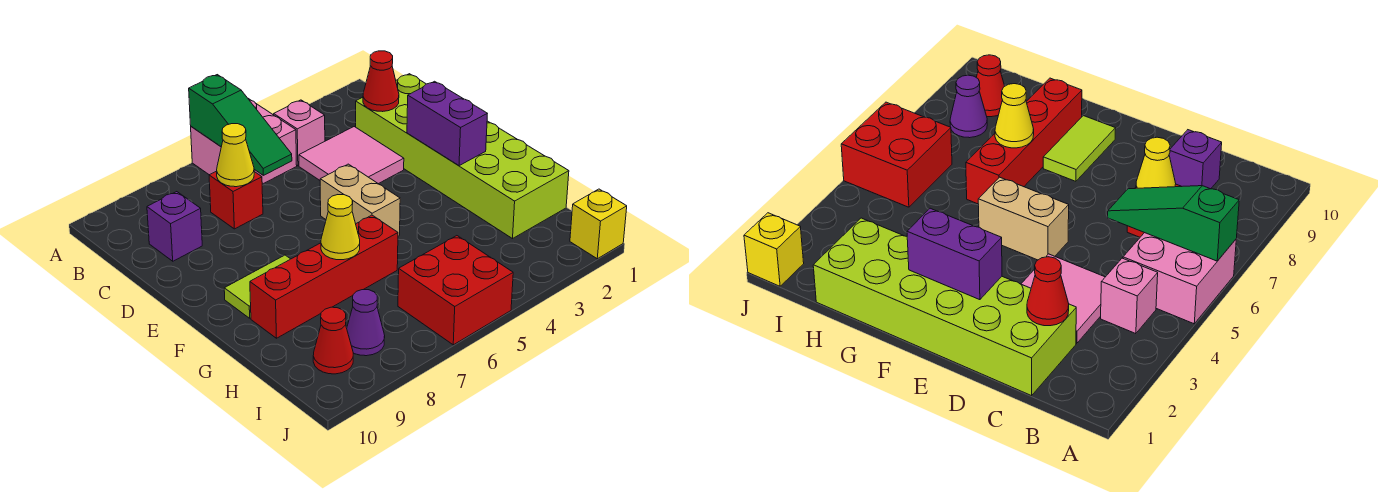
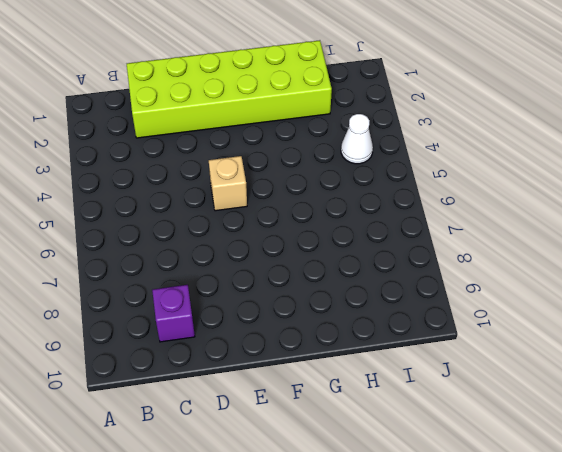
tan brick E5 level 1 -> tan brick E5:F5 level 1
white cone I4 level 1 -> none
none -> pink brick A5:B6 level 1
none -> pink brick B4 level 1
none -> pink tile C3:D4 level 1

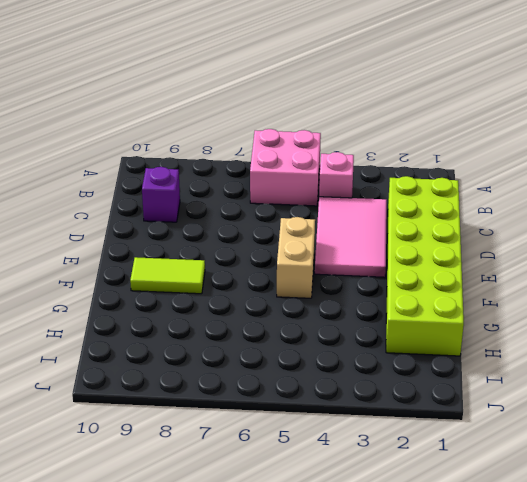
pink tile C3:E4 level 1 -> pink tile C3:D4 level 1
none -> red brick C7 level 1
none -> red brick G6:G9 level 1
none -> red brick I5:J6 level 1

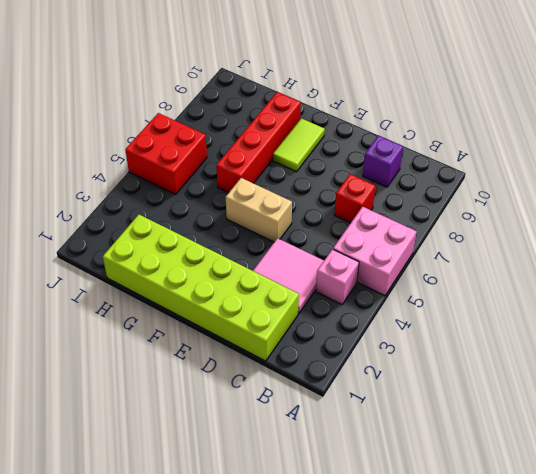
none -> purple cone I8 level 1
none -> red cone I9 level 1
none -> yellow brick J1 level 1

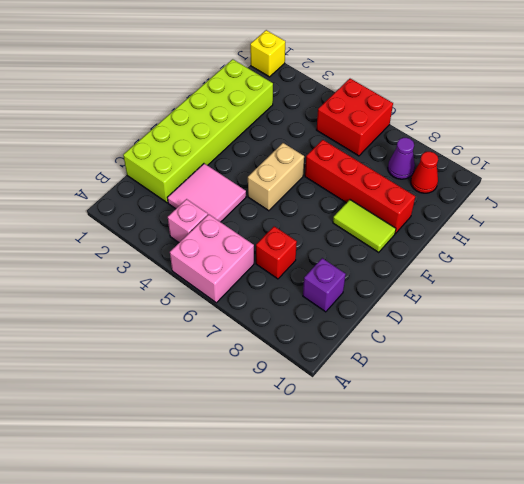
none -> green slope A6:C6 level 2 top A
none -> red cone C2 level 2
none -> yellow cone C7 level 2

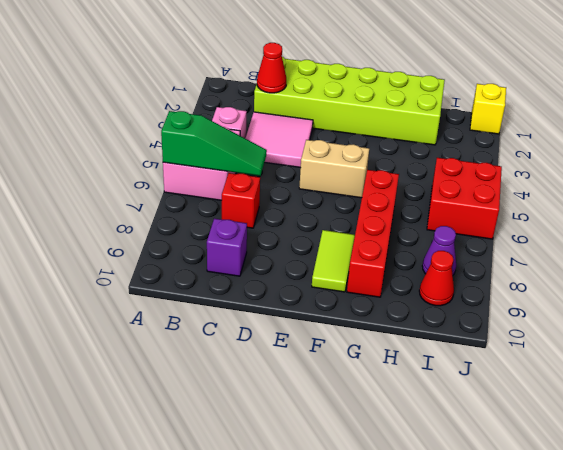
none -> yellow cone C7 level 2
none -> purple brick E2:F2 level 2
none -> yellow cone G7 level 2

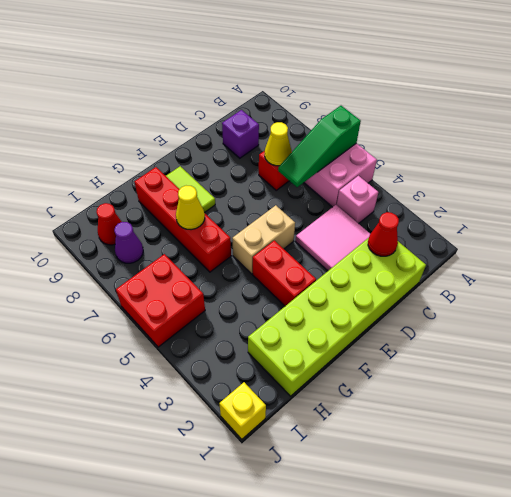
red brick F3:F4 level 1 -> none
none -> purple brick E2:F2 level 2

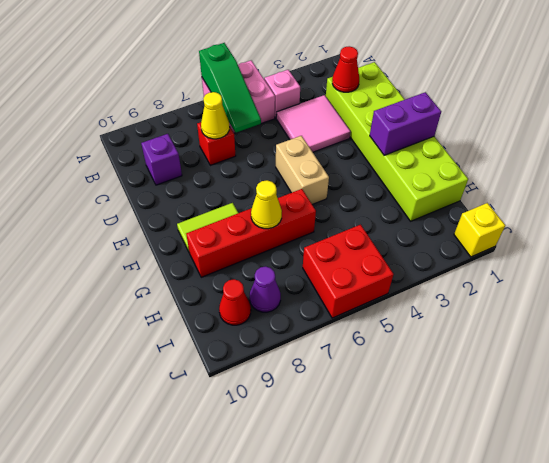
purple brick F1:F2 level 2 -> purple brick E2:F2 level 2

